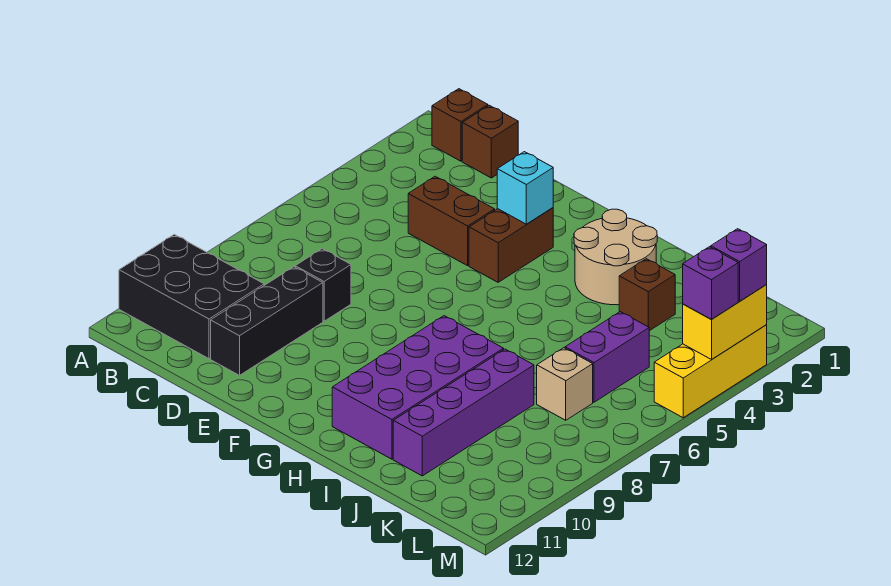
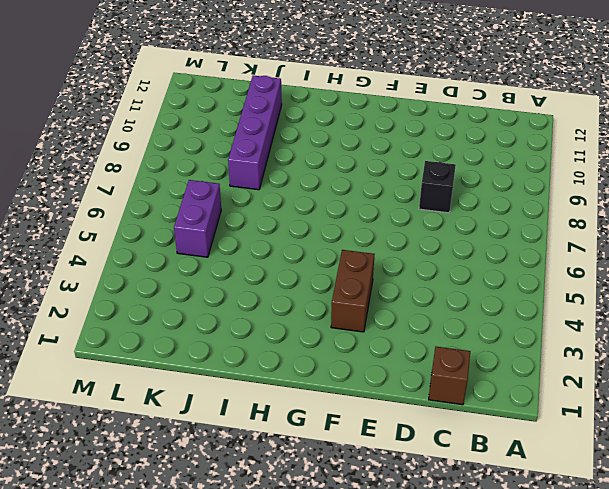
none -> black brick A10:C11 level 1
none -> brown brick B1 level 1
none -> brown brick D4:E4 level 1

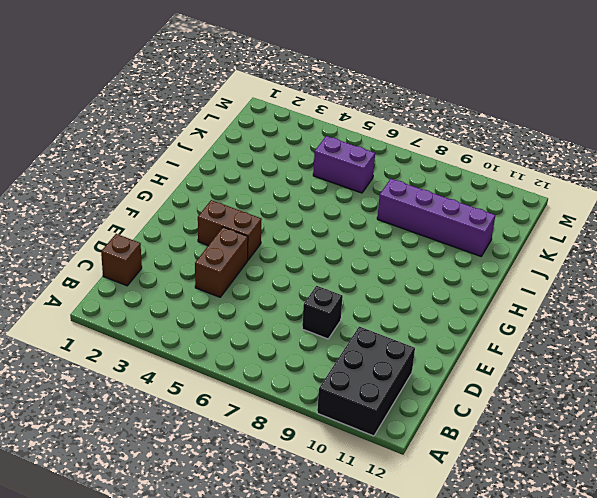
none -> brown brick B1 level 1
none -> black brick D9:D11 level 1
none -> tan round brick H2:I3 level 1

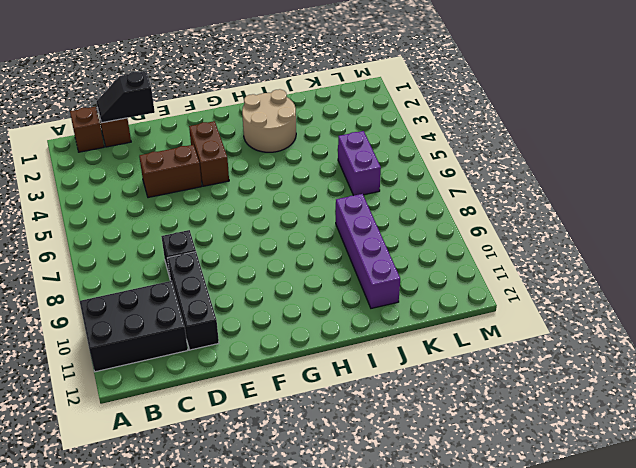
black slope C1:D1 level 2 top D -> none
none -> purple brick H8:I11 level 1
none -> brown brick J3 level 1
none -> tan brick K7 level 1

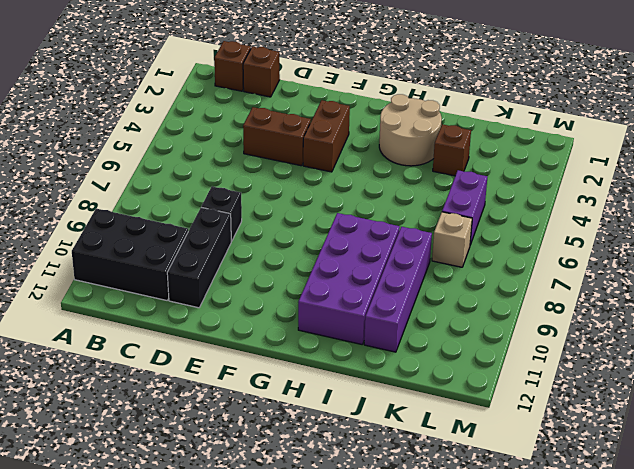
none -> yellow brick M3:M5 level 1
none -> cyan brick F3 level 2
none -> yellow brick M3:M4 level 2

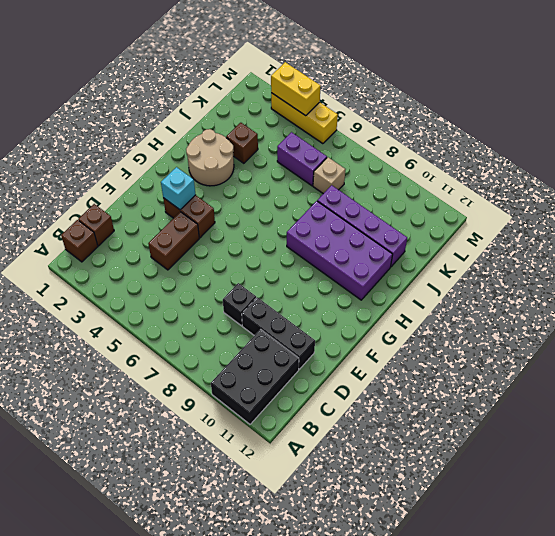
none -> purple brick M3 level 3
none -> purple brick M4 level 3

